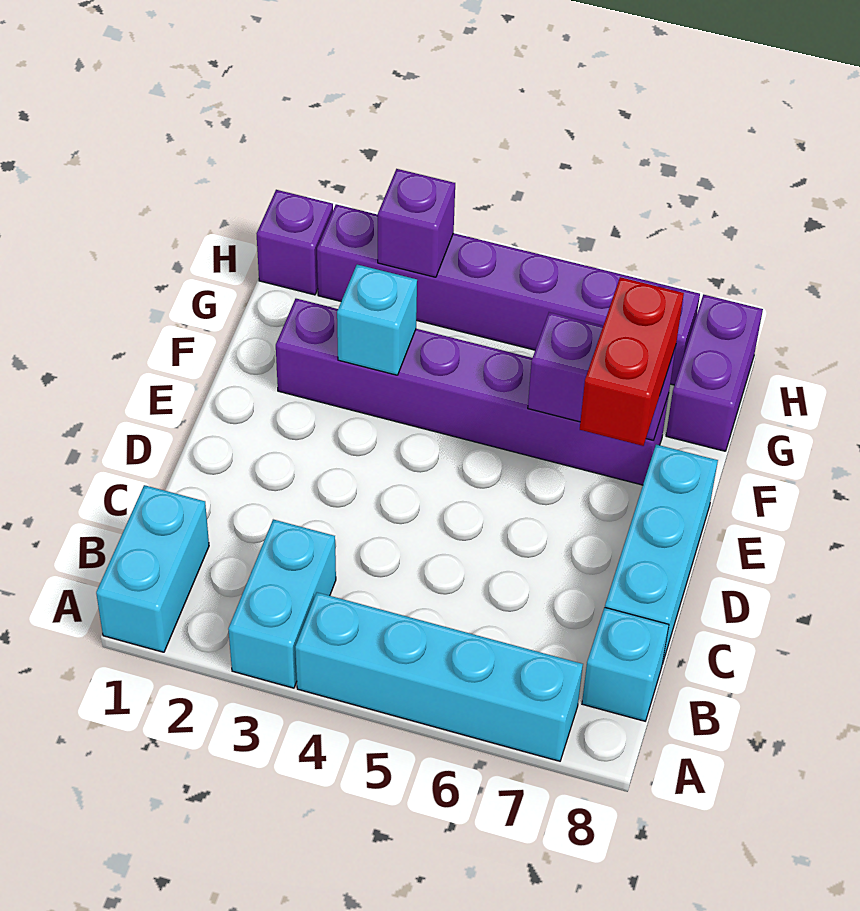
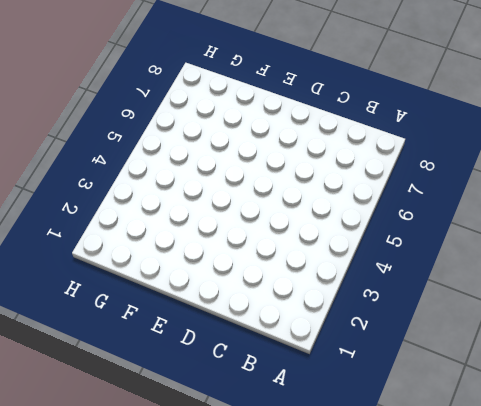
none -> cyan brick A1:B1 level 1
none -> cyan brick A3:B3 level 1
none -> cyan brick A4:A7 level 1

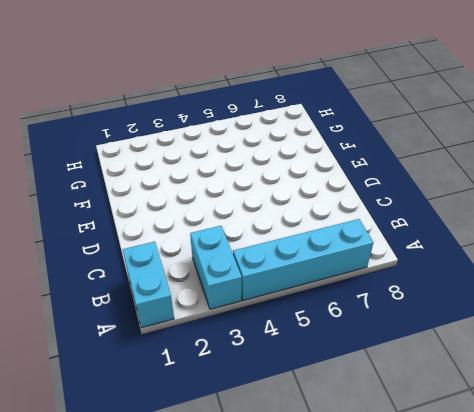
none -> cyan brick B8 level 1
none -> cyan brick C8:E8 level 1
none -> purple brick F2:F7 level 1

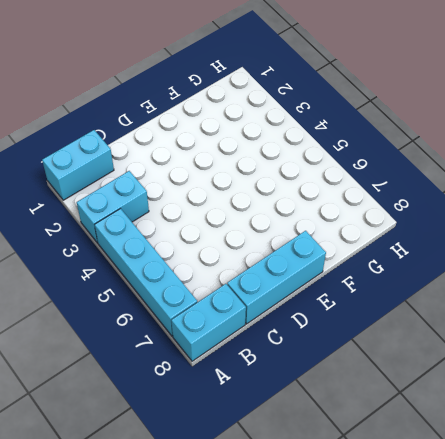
cyan brick A8:B8 level 1 -> cyan brick B8 level 1
none -> purple brick F2:F7 level 1
none -> purple brick G8:H8 level 1
none -> purple brick H1 level 1

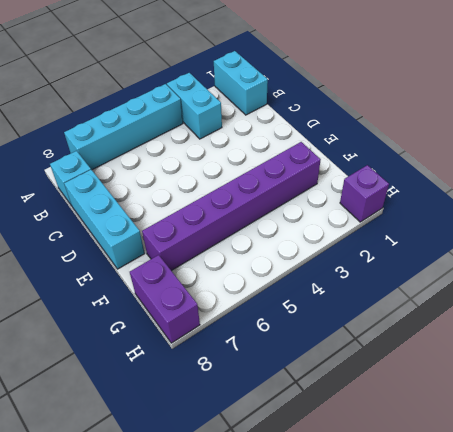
none -> purple brick H2:H7 level 1
none -> cyan brick F3 level 2
none -> purple brick F6:F7 level 2

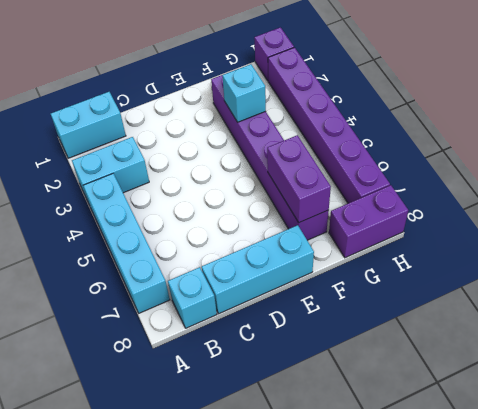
none -> purple brick H3 level 2
none -> red brick E7:F7 level 3

